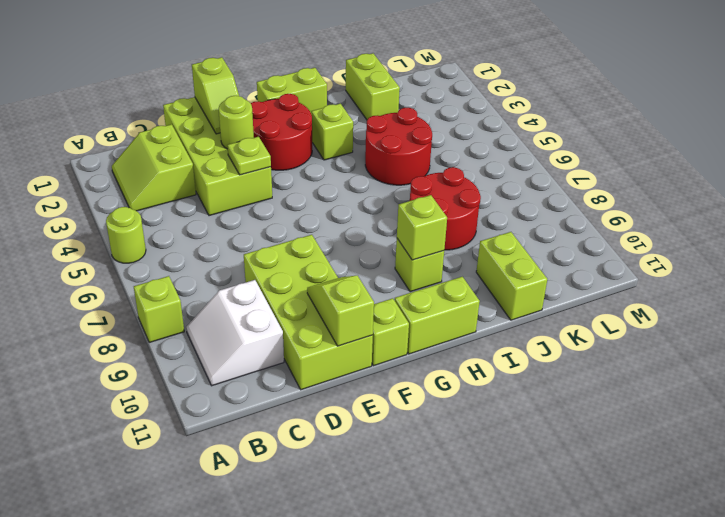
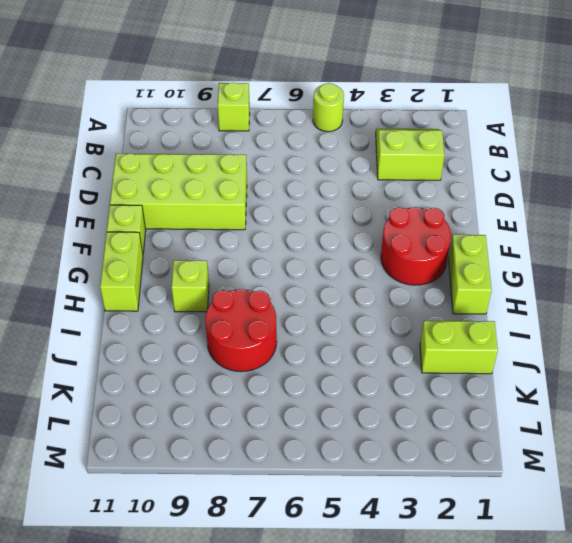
none -> white slope B9:C10 level 1 top C
none -> lime brick D1:E4 level 1
none -> lime brick H3 level 1

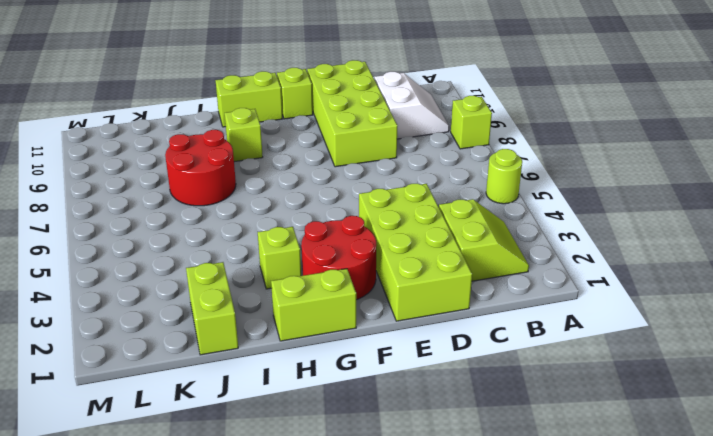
none -> red round brick I4:J5 level 1
none -> lime brick J10:J11 level 1
none -> lime slope E1:E2 level 2 top 1

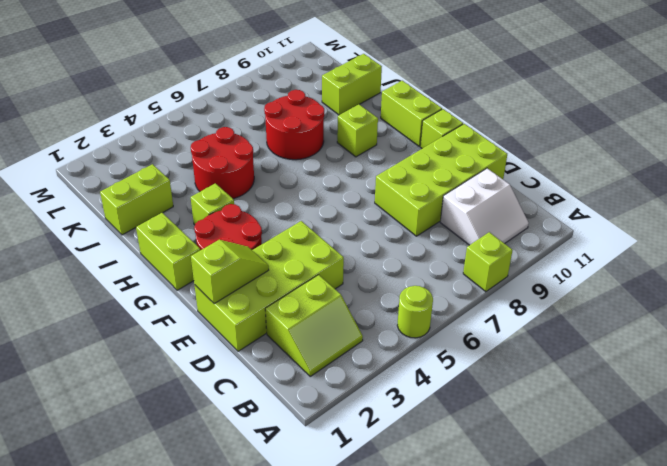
none -> lime round brick E3 level 2
none -> lime plate E4 level 2
none -> lime slope E10:E11 level 2 top 11

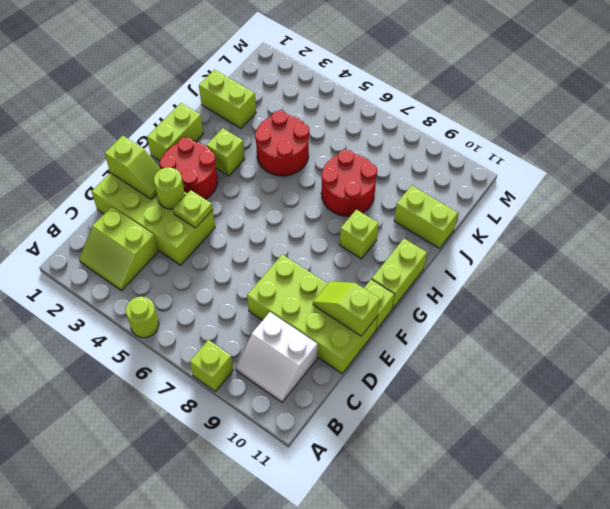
none -> lime brick H9 level 2

